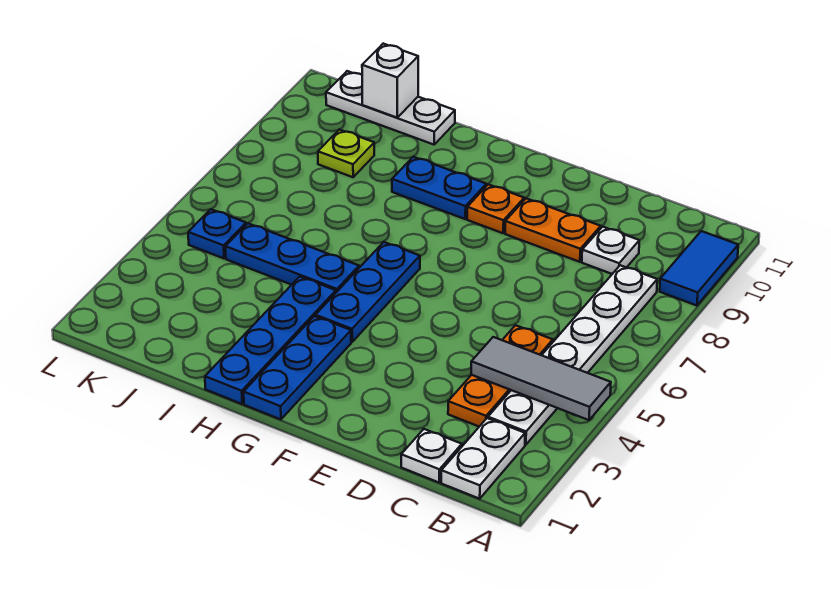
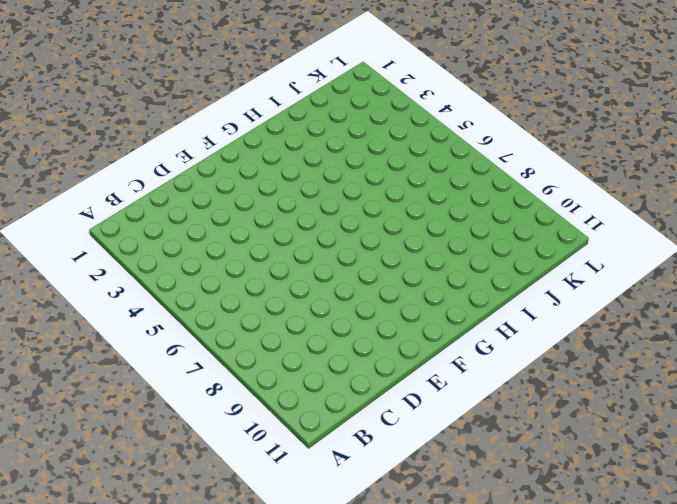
none -> blue tile A9:A10 level 1
none -> white plate B1:B2 level 1
none -> white plate B3:B8 level 1

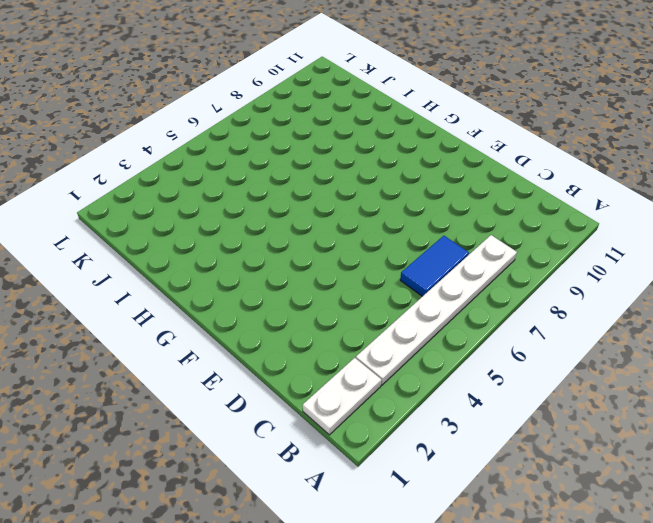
blue tile C6:C7 level 1 -> blue tile A9:A10 level 1
none -> white plate C1 level 1
none -> orange plate C3:C5 level 1
none -> white plate C9 level 1

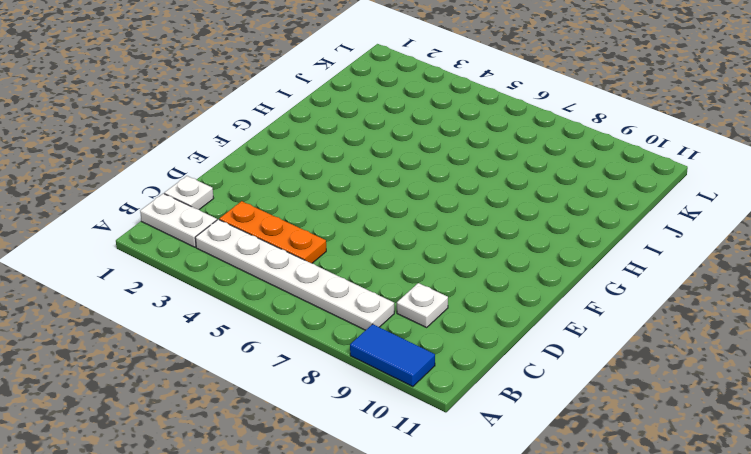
none -> orange plate D9:E9 level 1
none -> orange plate F9 level 1
none -> blue plate G1:G3 level 1

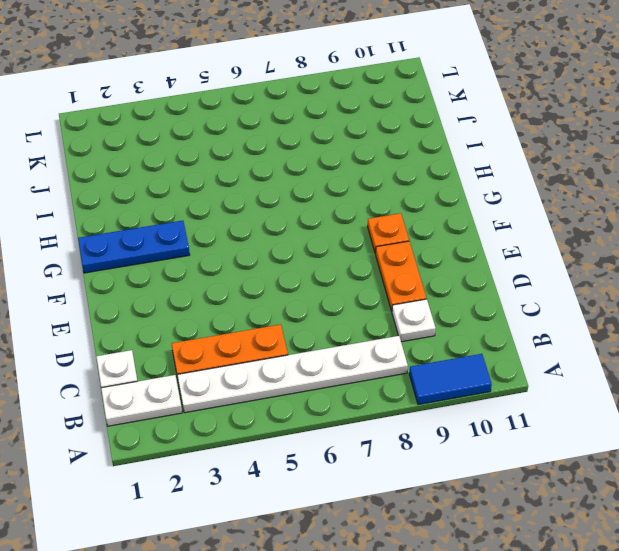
none -> blue plate G4:G6 level 1
none -> blue plate G9:H9 level 1
none -> blue plate H1:H4 level 1

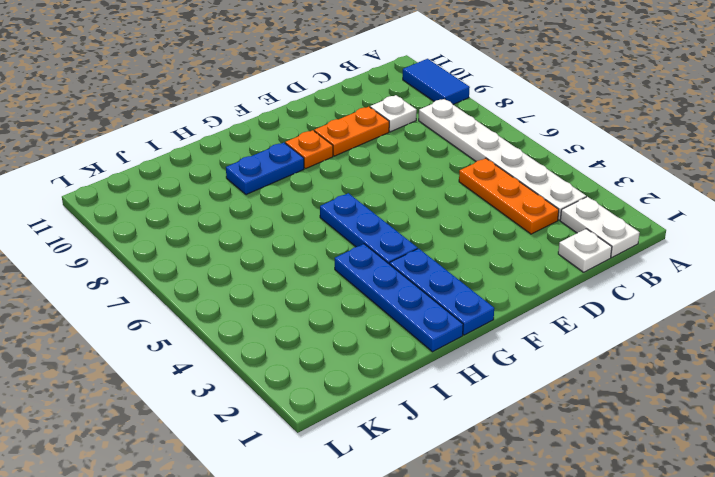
none -> blue plate H5:J5 level 1
none -> white plate I11:K11 level 1
none -> lime plate J9 level 1

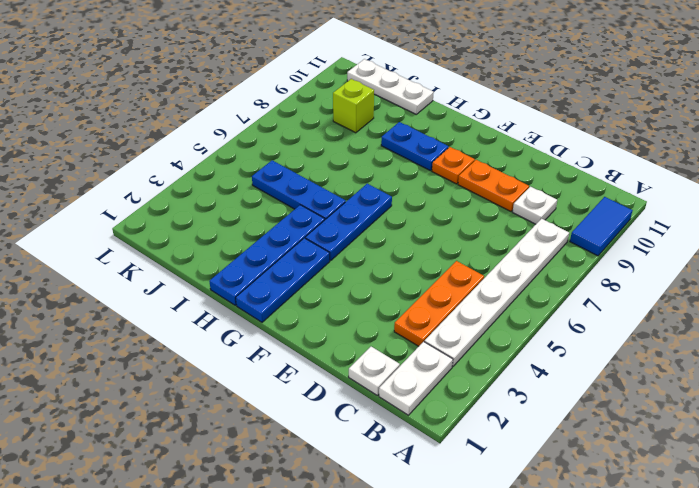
lime brick J9 level 1 -> lime plate J9 level 1
none -> blue plate K5 level 1
none -> grey tile A4:C4 level 2
none -> white brick J11 level 2

